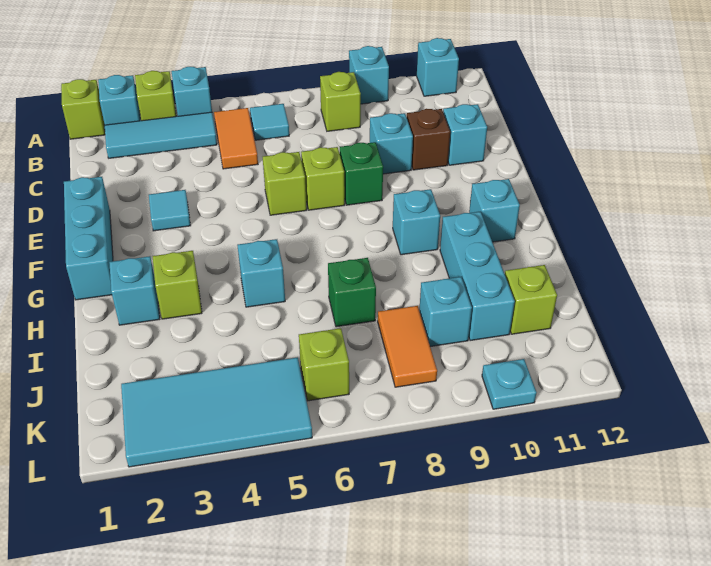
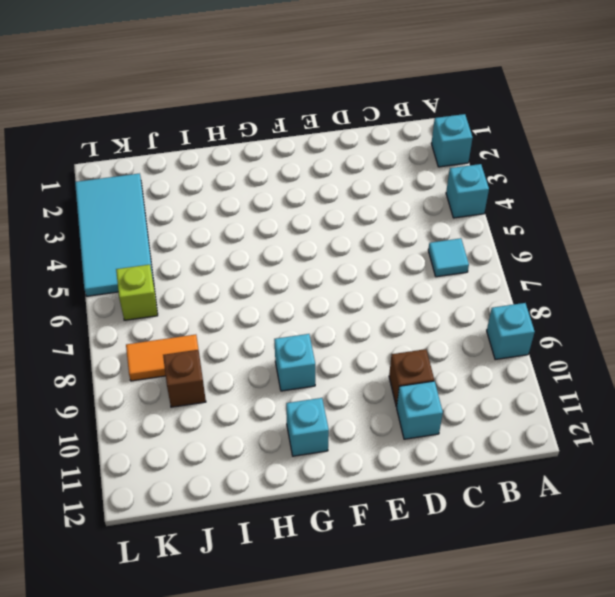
brown brick J9 level 1 -> cyan brick J9 level 1
none -> lime brick A1 level 1
none -> lime brick A3 level 1
none -> cyan brick A11 level 1
none -> cyan tile B2:B4 level 1

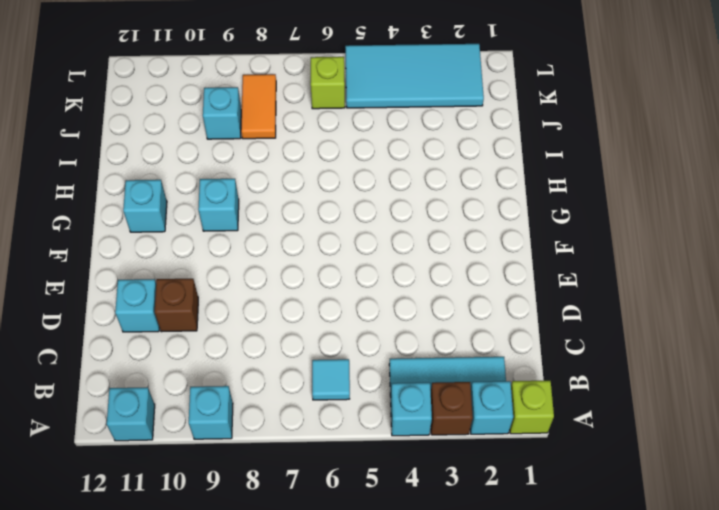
brown brick A3 level 1 -> lime brick A3 level 1
none -> orange tile B5:C5 level 1
none -> lime brick B8 level 1
none -> cyan brick D9 level 1
none -> cyan brick E1:G1 level 1

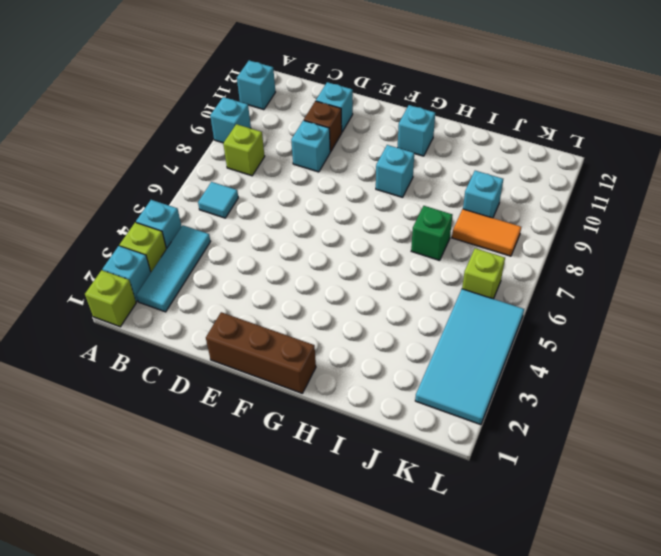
brown brick E1:G1 level 1 -> cyan brick E1:G1 level 1
none -> orange tile B5:C5 level 1
none -> cyan tile E3 level 1
none -> lime brick E6 level 1
none -> lime brick E7 level 1

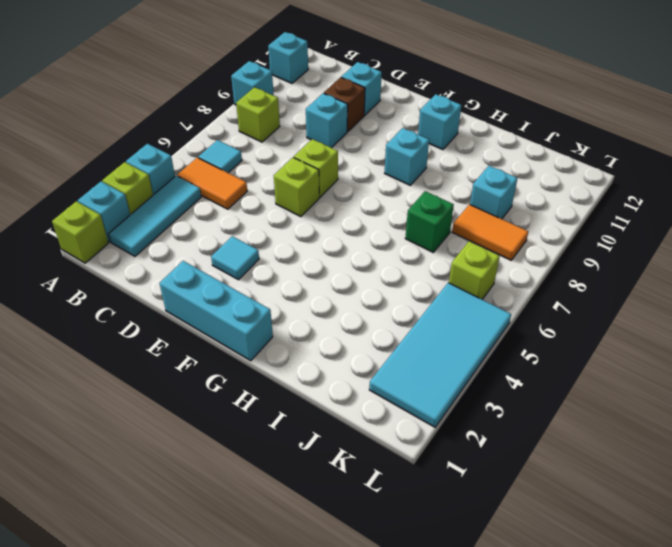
none -> green brick E8 level 1
none -> cyan brick H2 level 1
none -> lime brick H3 level 1
none -> cyan brick H5 level 1

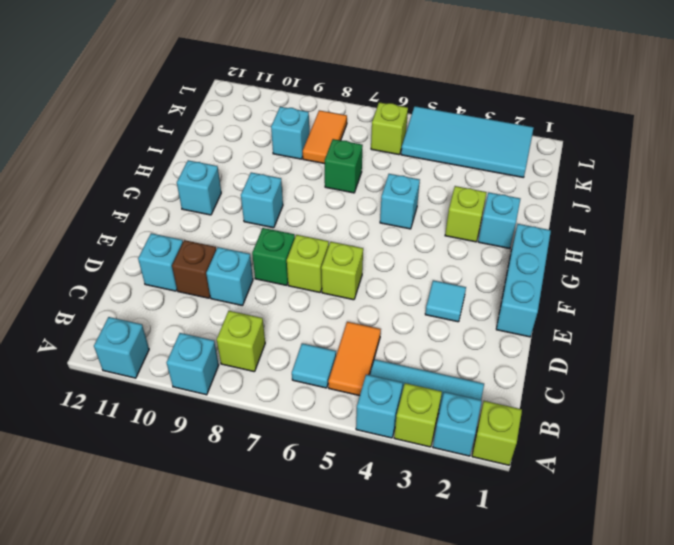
none -> cyan brick H10:J10 level 1
none -> lime brick J11 level 1
none -> cyan plate L10 level 1

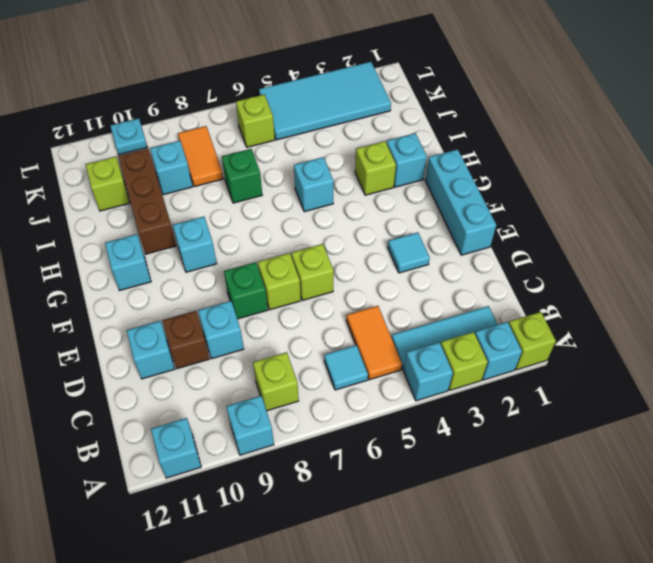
brown brick H10:J10 level 1 -> cyan brick H10:J10 level 1

